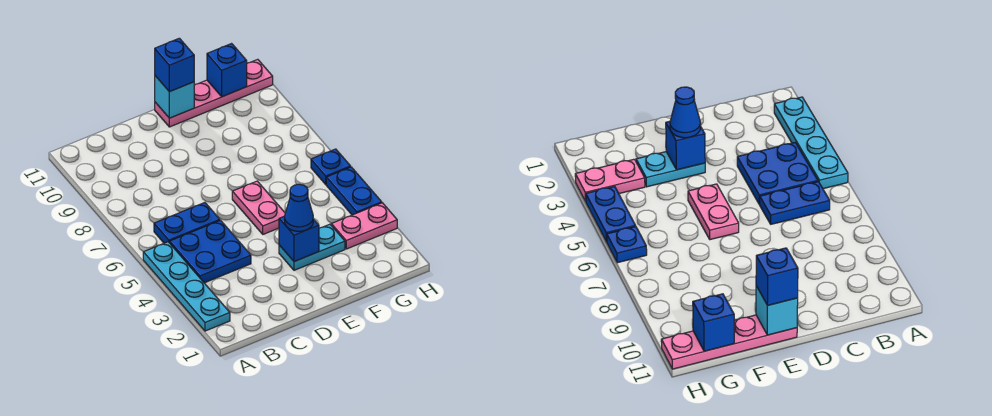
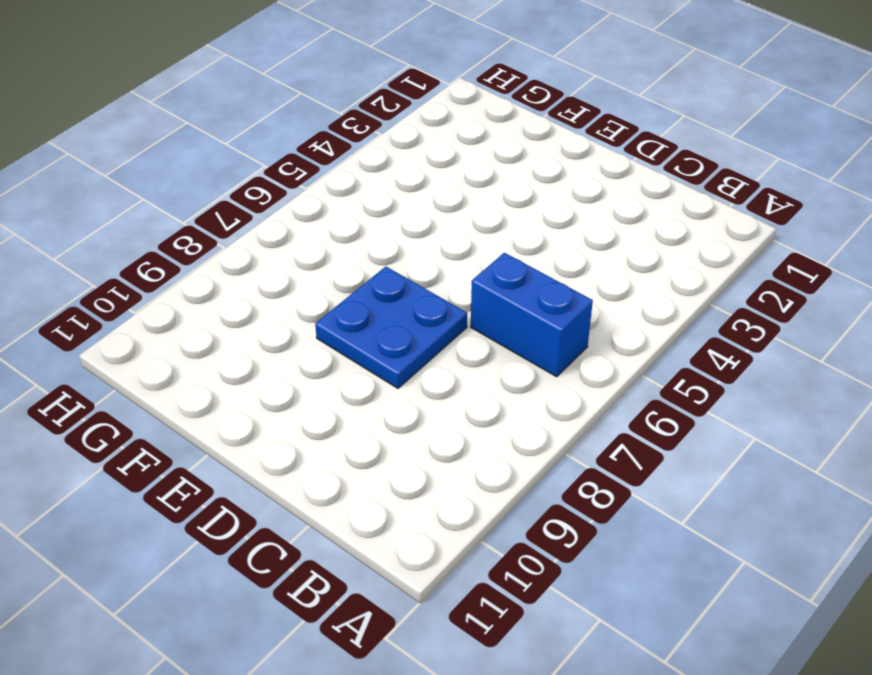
blue brick B6:C6 level 1 -> blue plate B6:C6 level 1
blue plate D7:E8 level 1 -> blue plate B4:C5 level 1
none -> cyan plate A2:A5 level 1
none -> cyan plate E3:F3 level 1
none -> pink plate E5:E6 level 1

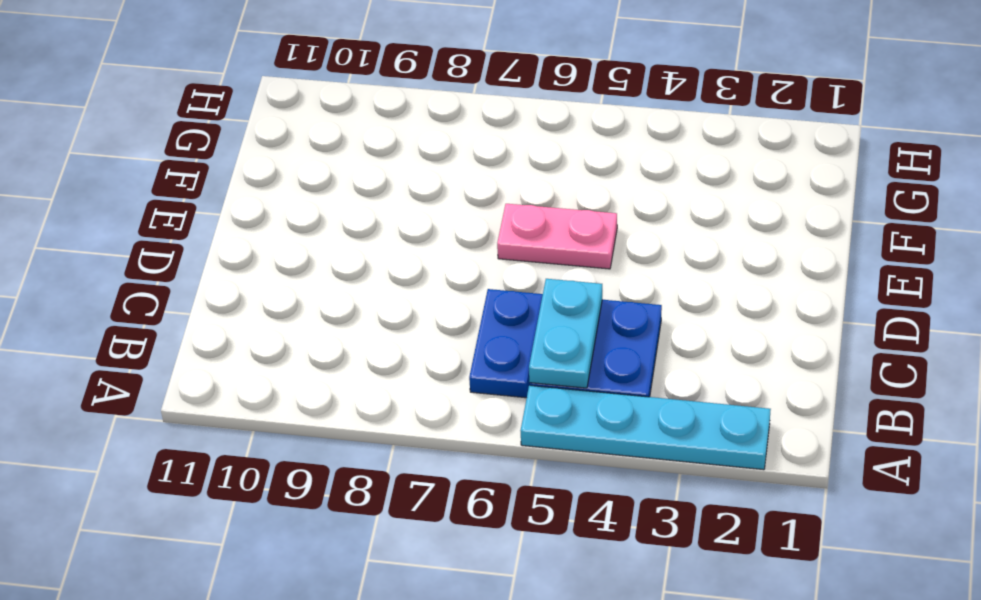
cyan plate B5:C5 level 2 -> cyan plate E3:F3 level 1
none -> pink plate E11:H11 level 1
none -> pink plate G3:H3 level 1
none -> blue plate H4:H5 level 1

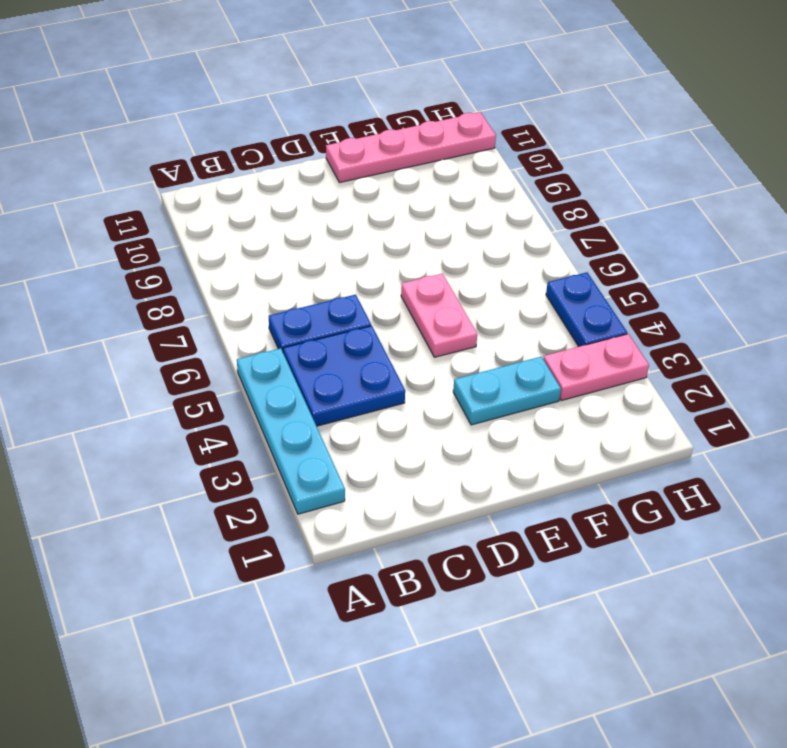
none -> blue plate H6 level 1
none -> blue brick E3 level 2
none -> cyan brick E11 level 2

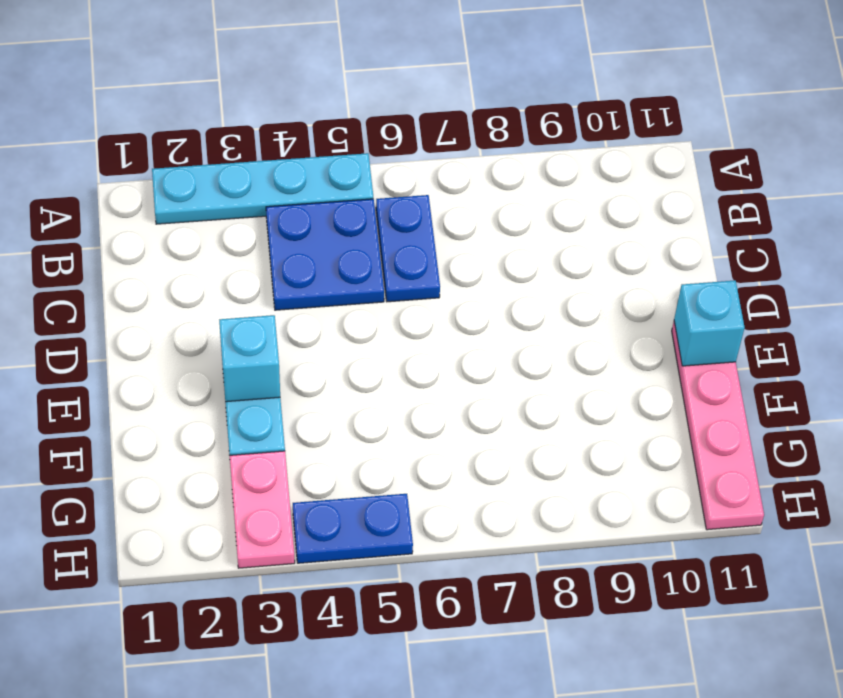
cyan brick E3 level 2 -> blue brick E3 level 2
none -> pink plate E5:E6 level 1
none -> blue plate H6 level 1
none -> blue brick G11 level 2

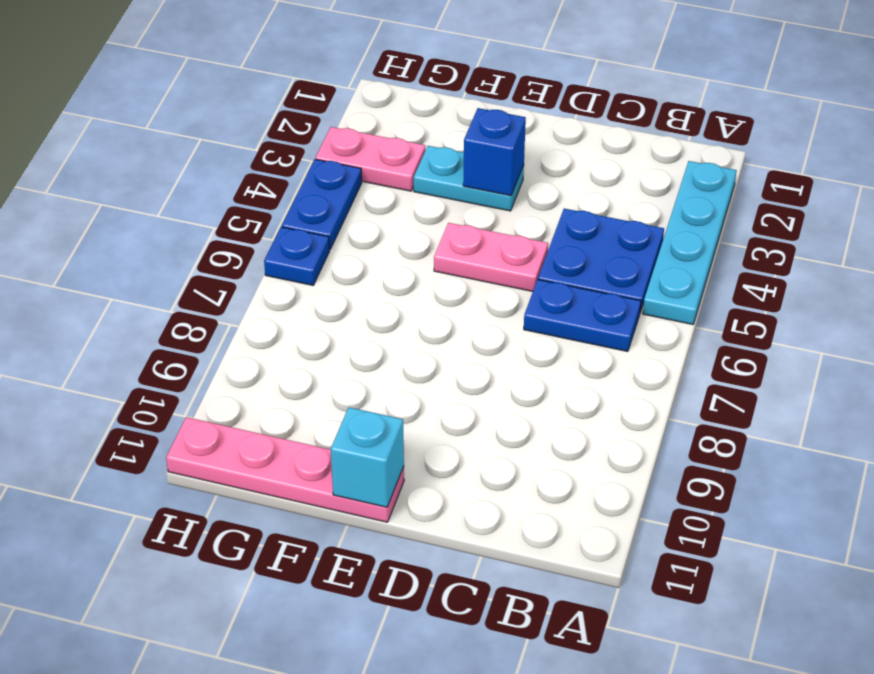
pink plate D5:E5 level 1 -> pink plate E5:E6 level 1
none -> blue brick G11 level 2
none -> blue cone E3 level 3
none -> blue brick E11 level 3

